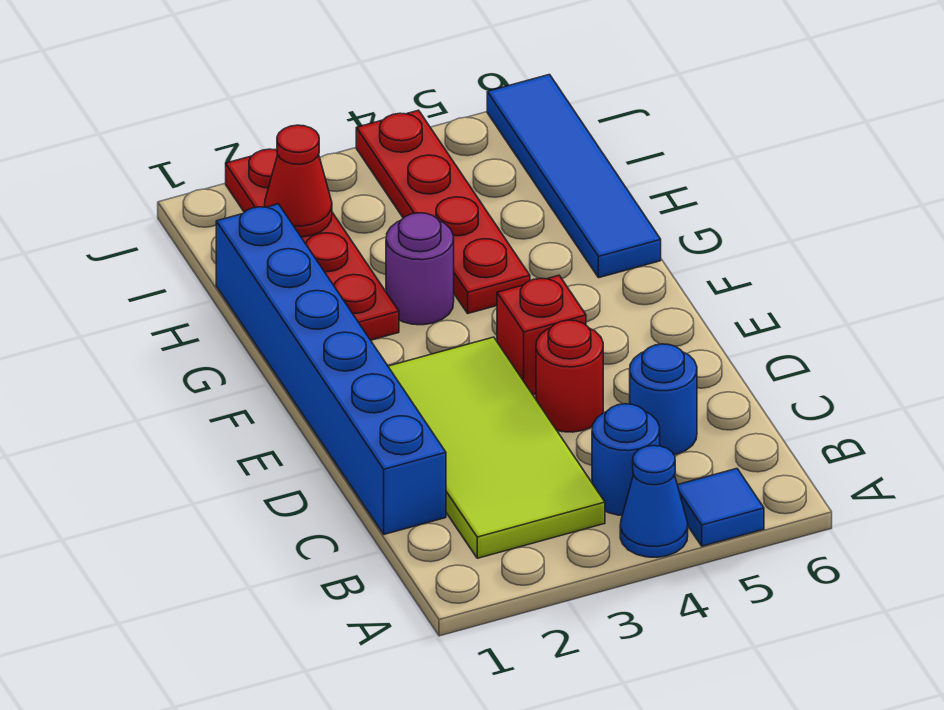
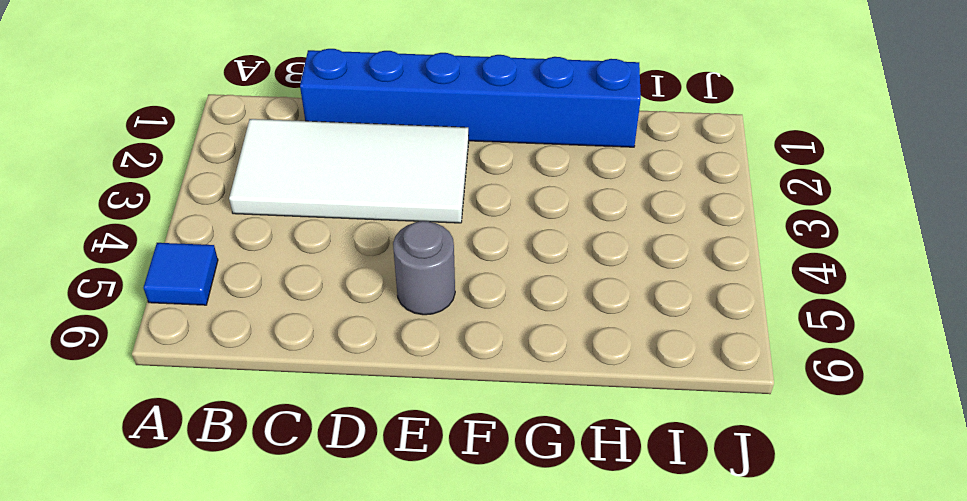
white tile B2:E3 level 1 -> lime tile B2:E3 level 1
grey round brick E5 level 1 -> none
none -> blue cone A4 level 1
none -> blue round brick B4 level 1
none -> blue round brick C5 level 1

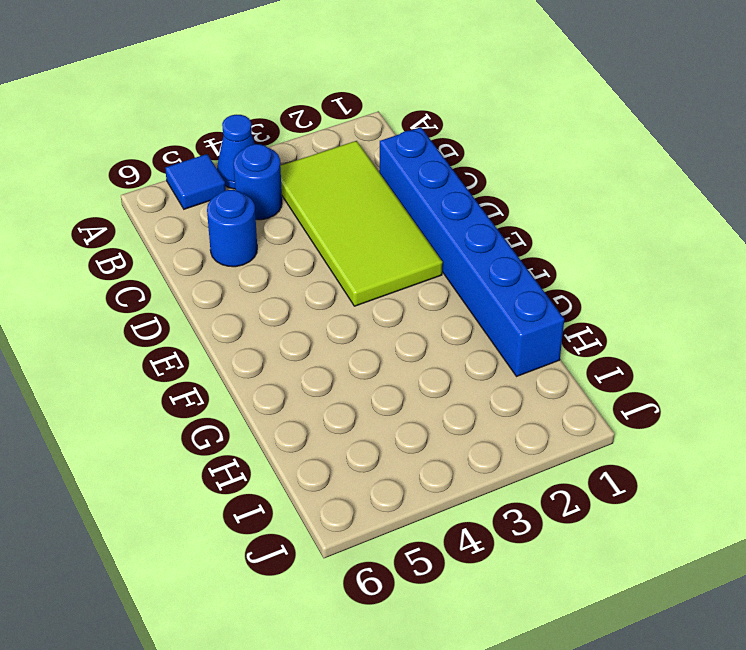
none -> red round brick D4 level 1
none -> red brick E4 level 1
none -> red plate G2:J2 level 1

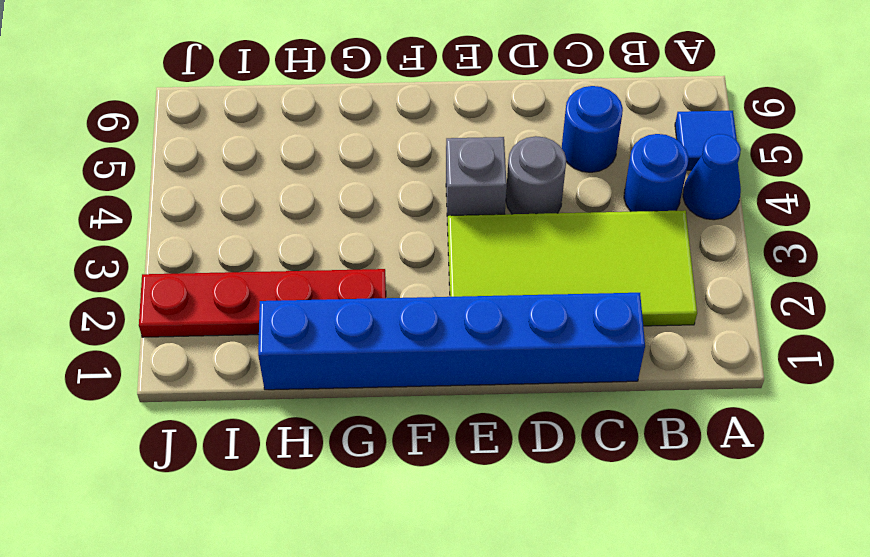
grey round brick D4 level 1 -> red round brick D4 level 1
grey brick E4 level 1 -> red brick E4 level 1
none -> purple round brick G3 level 1
none -> red plate G4:J4 level 1
none -> blue tile G6:J6 level 1

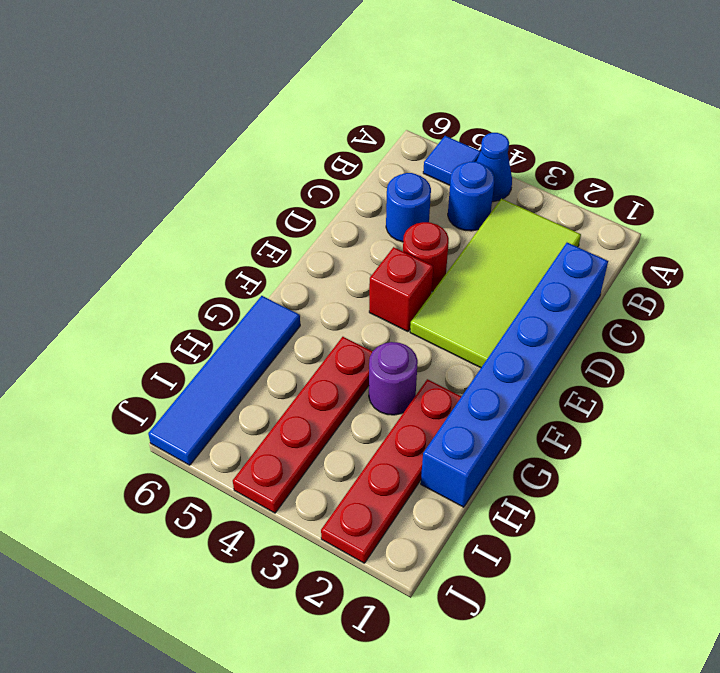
none -> red cone I2 level 2

